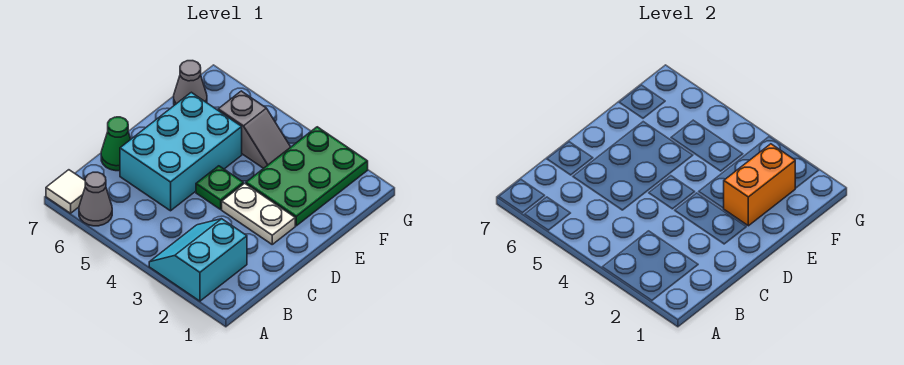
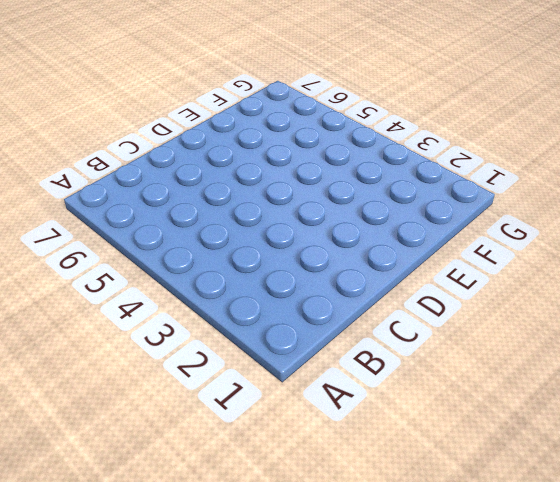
none -> cyan slope A2:B3 level 1 top 2
none -> grey cone A6 level 1

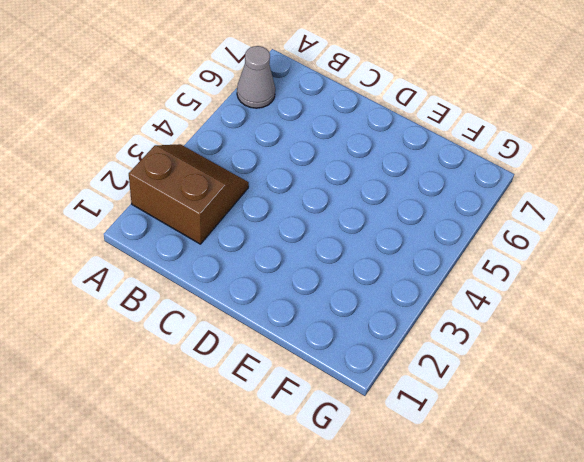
brown slope A2:B3 level 1 top 2 -> cyan slope A2:B3 level 1 top 2
none -> white tile A7 level 1
none -> cyan brick C5:E6 level 1

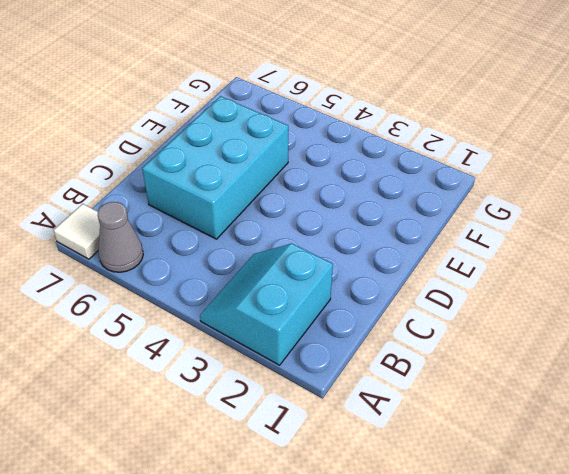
none -> green cone C7 level 1
none -> white plate D2:D3 level 1

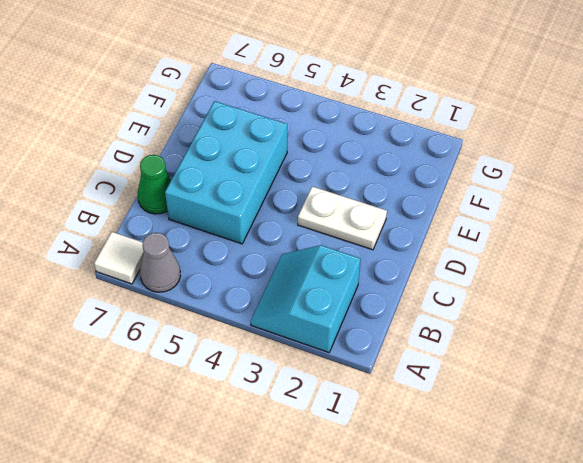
none -> green plate D4 level 1
none -> green plate E2:G3 level 1

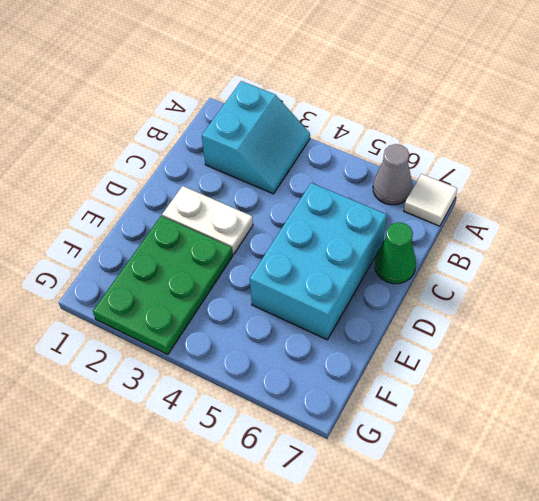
none -> green plate D4 level 1
none -> grey slope F4:F5 level 1 top 5

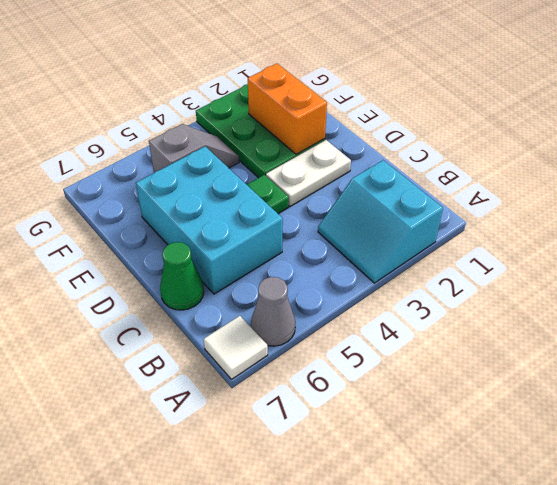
none -> grey cone F7 level 1

